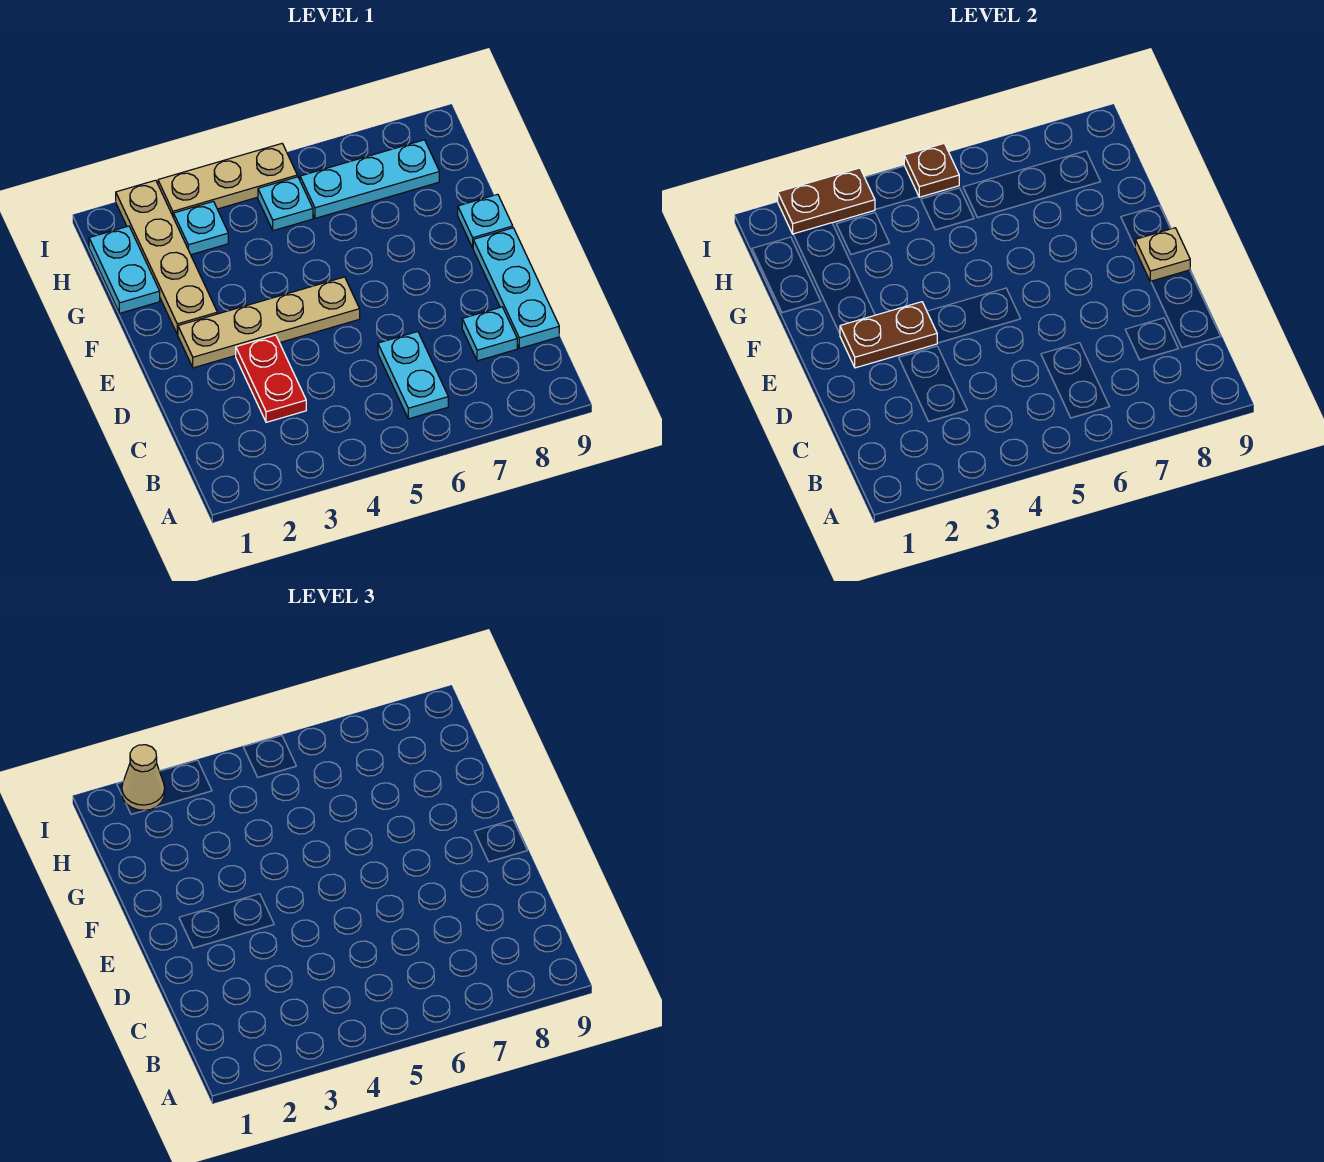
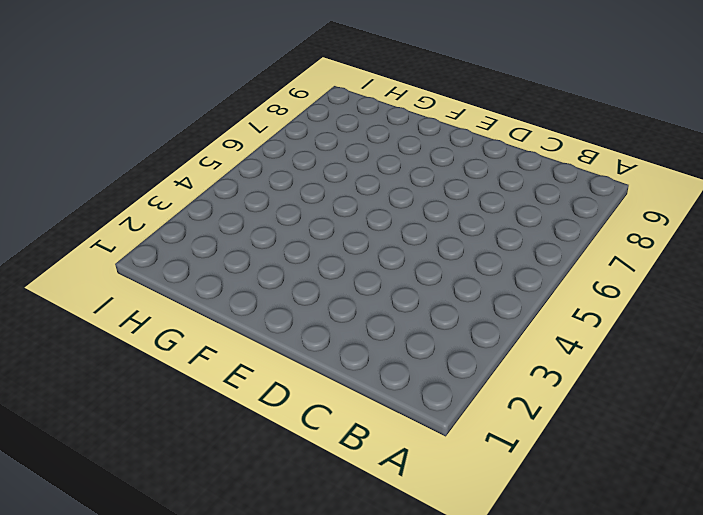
none -> cyan plate B6:C6 level 1
none -> red plate C3:D3 level 1
none -> cyan plate C8 level 1

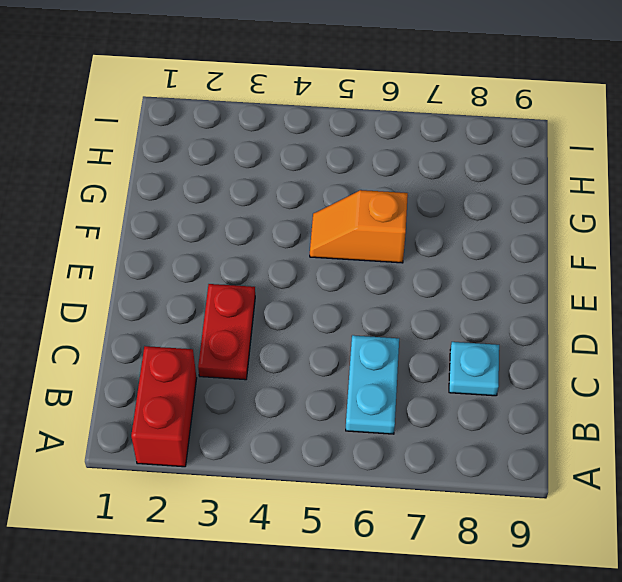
red brick A2:B2 level 1 -> none
orange slope F5:F6 level 1 top 6 -> none
none -> cyan plate C9:E9 level 1
none -> tan plate E2:E5 level 1
none -> tan plate F2:I2 level 1

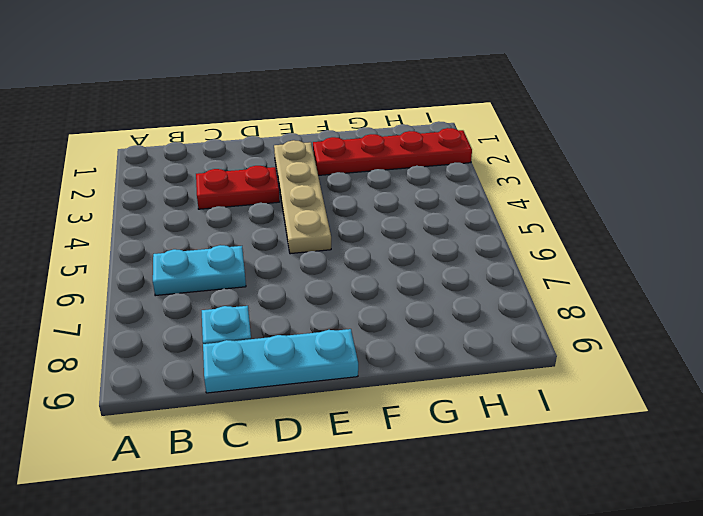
red plate F2:I2 level 1 -> tan plate F2:I2 level 1
none -> cyan plate F9 level 1
none -> cyan plate G1:H1 level 1
none -> cyan plate H3 level 1

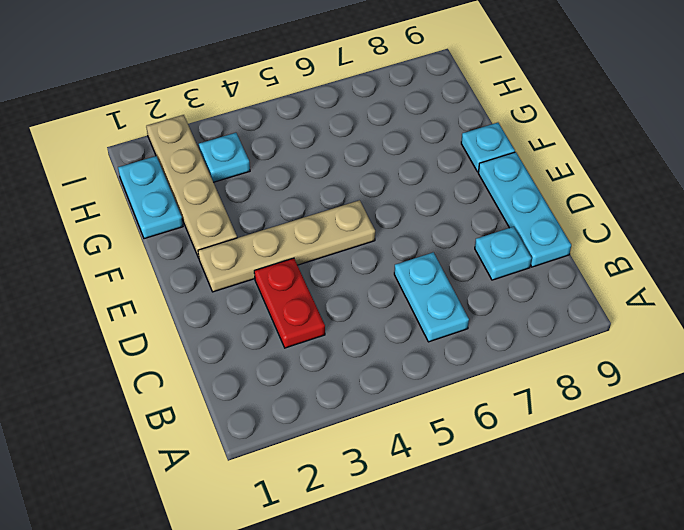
none -> cyan plate H5 level 1
none -> cyan plate H6:H8 level 1
none -> tan plate I3:I5 level 1

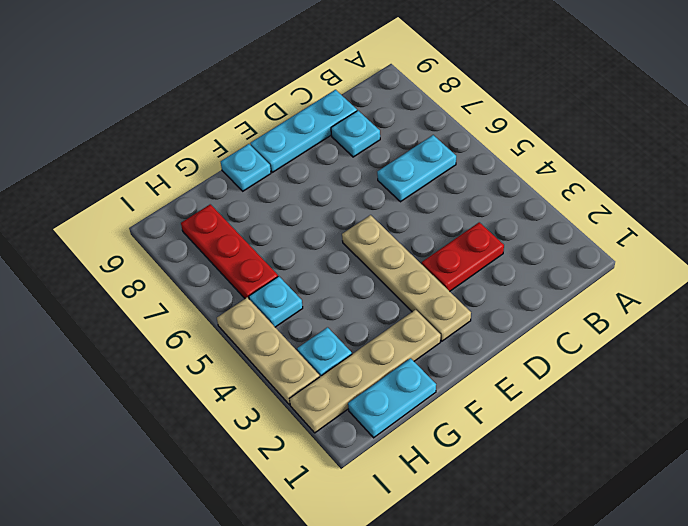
red plate H6:H8 level 1 -> cyan plate H6:H8 level 1
none -> brown plate E2:E3 level 2
none -> tan plate E9 level 2
none -> brown plate I2:I3 level 2

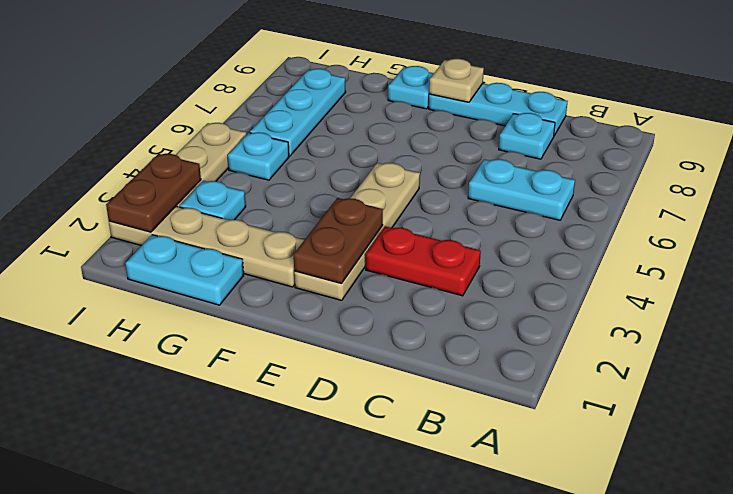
none -> brown plate I5 level 2
none -> tan cone I2 level 3

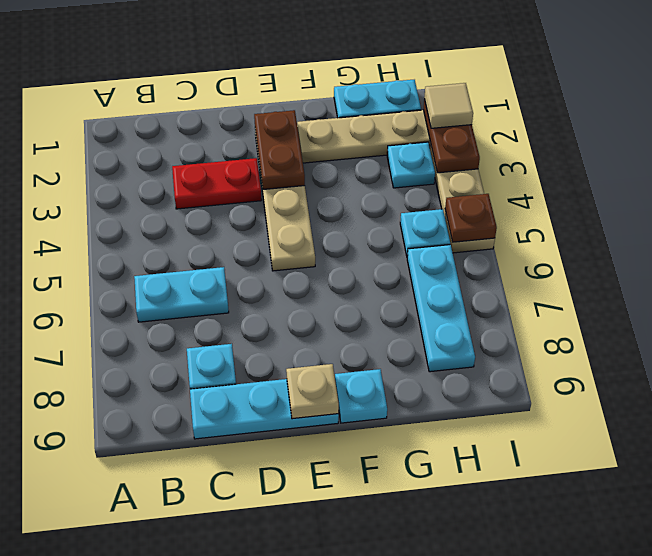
tan tile I2 level 3 -> tan cone I2 level 3

